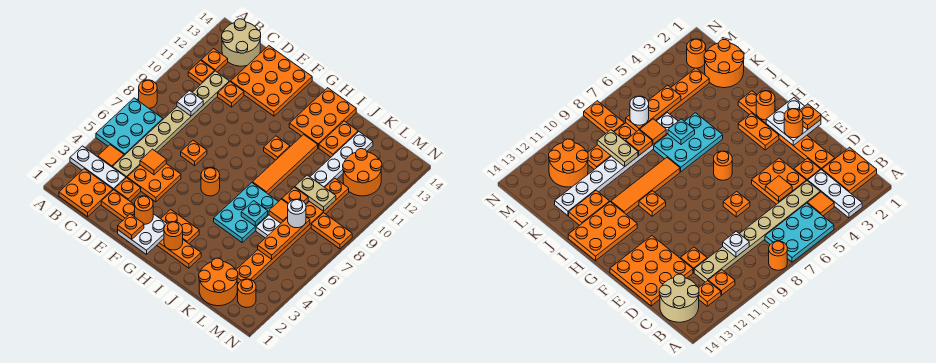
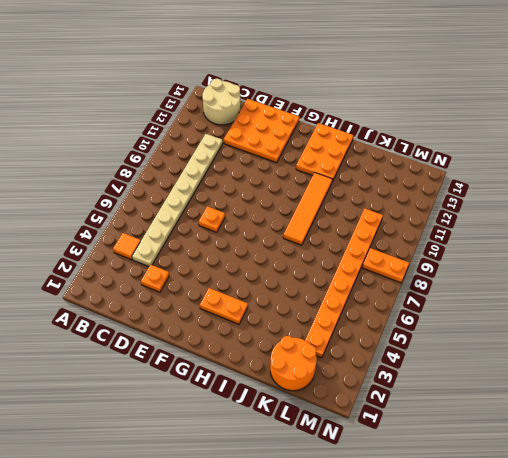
none -> white plate A3:C3 level 1
none -> cyan plate A5:B7 level 1
none -> orange round brick A8 level 1
none -> orange plate B1:C2 level 1

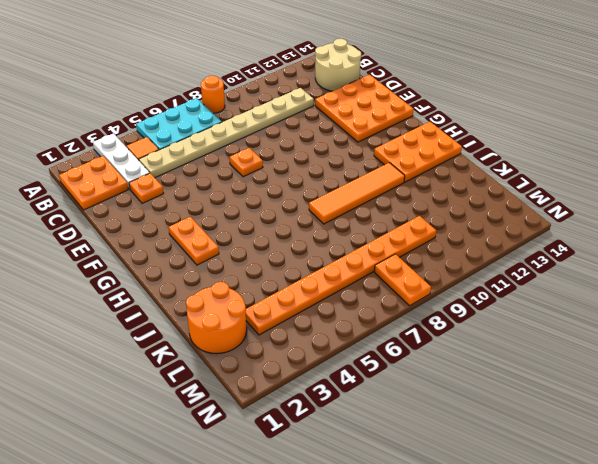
none -> orange plate B11 level 1
none -> orange plate B12 level 1
none -> orange plate D2:I2 level 1
none -> orange plate D4:E5 level 1

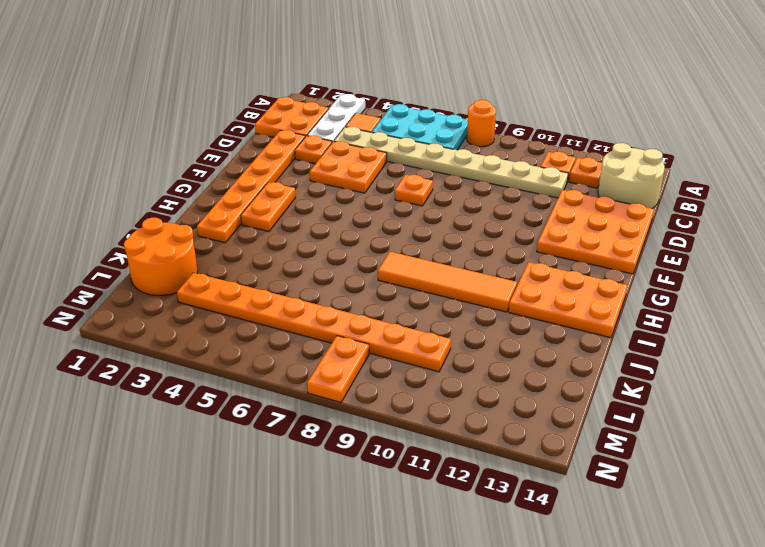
none -> orange plate D11 level 1
none -> orange round brick G6 level 1
none -> orange plate H10 level 1
none -> cyan plate I5:J7 level 1

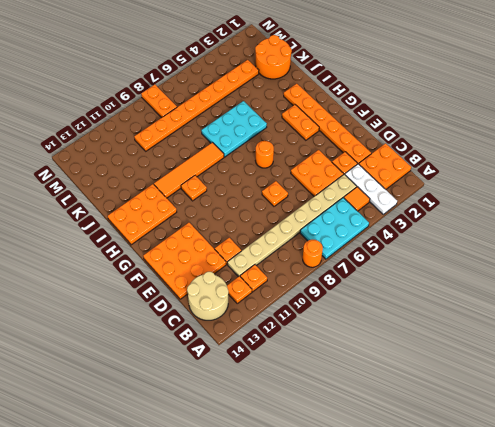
none -> orange plate J12:J13 level 1
none -> white plate K6:K13 level 1
none -> orange round brick L11:M12 level 1
none -> orange round brick M2 level 1

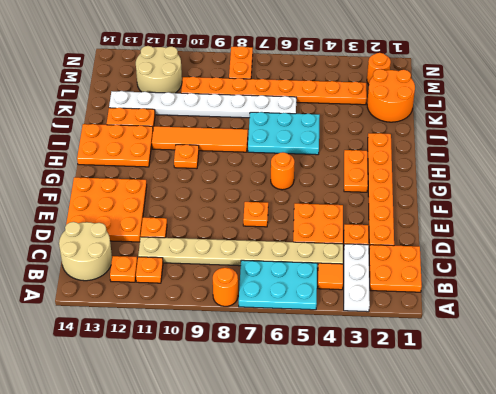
tan round brick L11:M12 level 1 -> orange round brick L11:M12 level 1
none -> white plate C9 level 2
none -> orange tile D5 level 2
none -> white plate F1:G2 level 2
none -> orange round brick H2 level 2

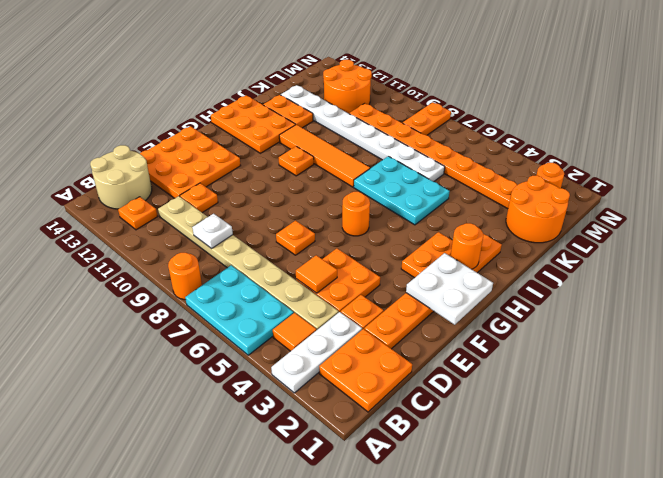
none -> orange plate B11 level 1
none -> cyan plate J6 level 2
none -> orange tile K7 level 2
none -> orange plate K8 level 2

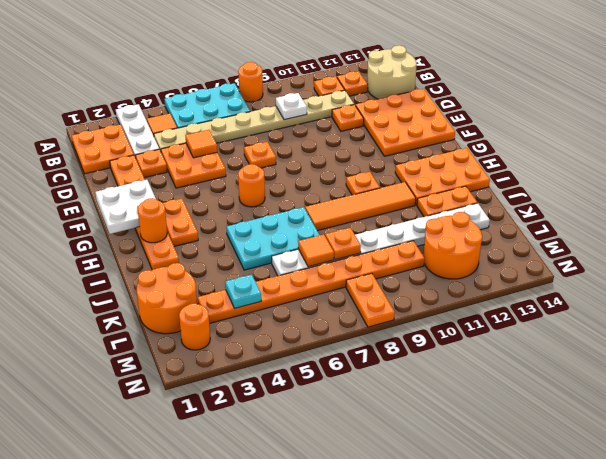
cyan plate L4 level 2 -> cyan plate J6 level 2
none -> tan plate K9:L9 level 2
none -> orange plate L5:L7 level 2
none -> orange plate F1 level 3
none -> orange round brick F2 level 3

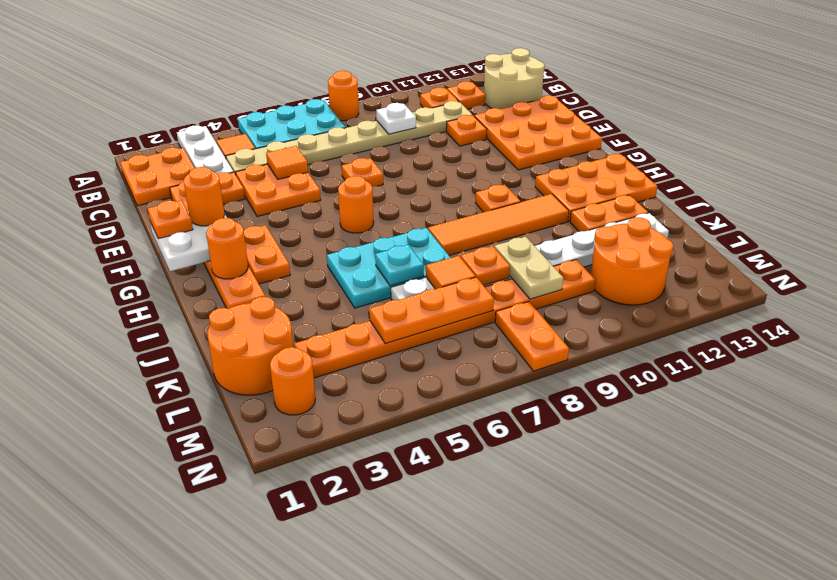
none -> white round brick L7 level 3

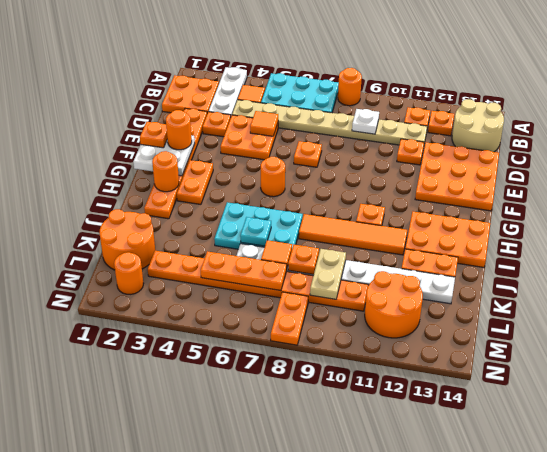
none -> white round brick L7 level 3

